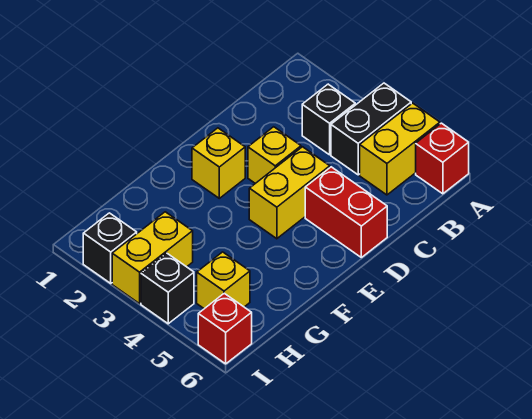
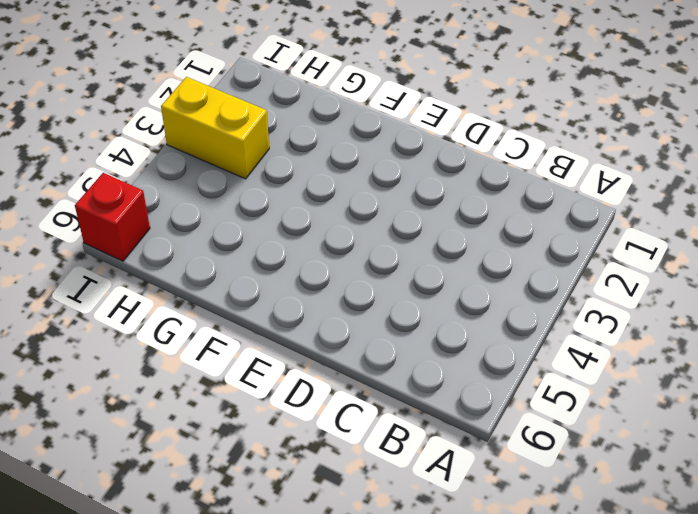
none -> black brick A4:B4 level 1
none -> yellow brick A5:B5 level 1
none -> red brick A6 level 1

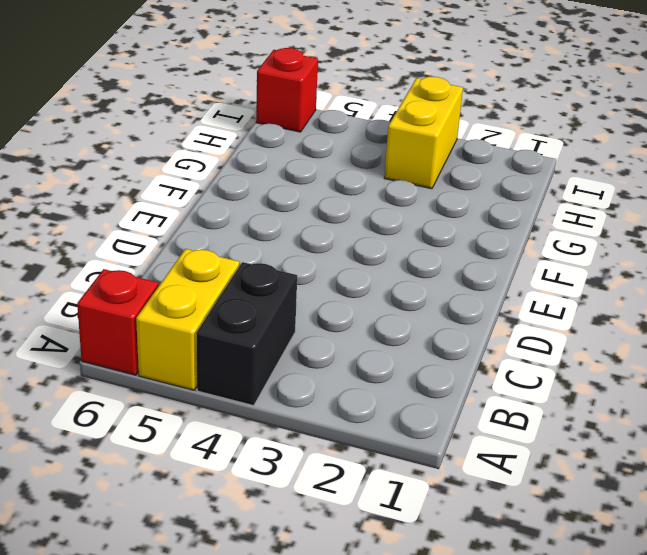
none -> black brick B3 level 1
none -> yellow brick D3 level 1
none -> yellow brick D4:E4 level 1

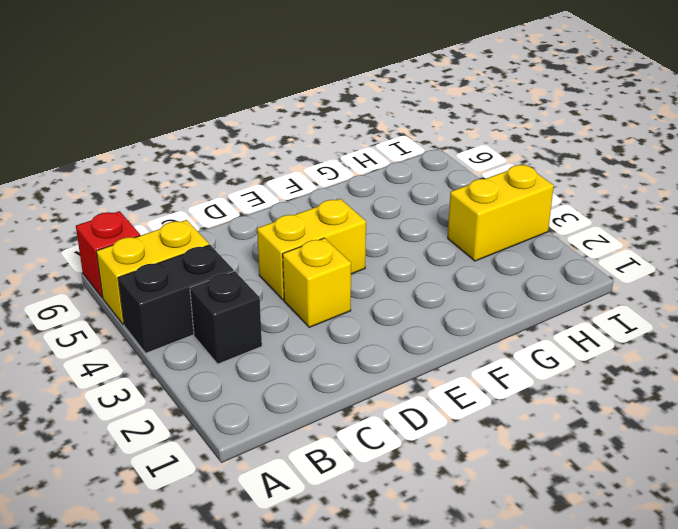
none -> red brick D5:D6 level 1
none -> yellow brick E2 level 1
none -> yellow brick H5 level 1

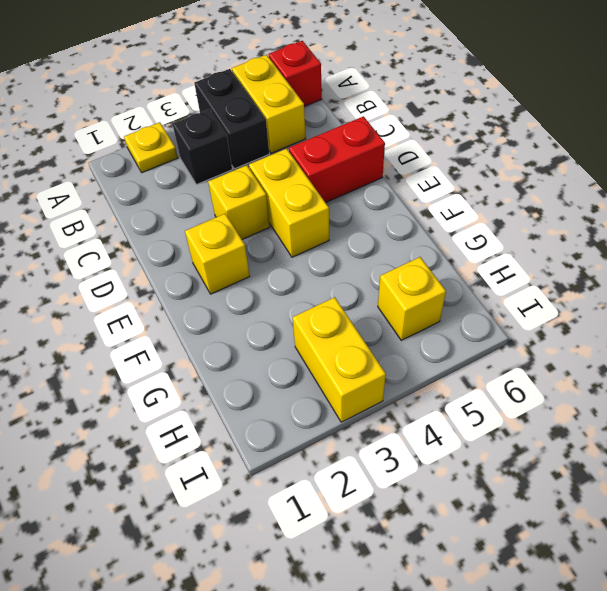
yellow plate A2 level 1 -> none
none -> black brick I2 level 1
none -> black brick I4 level 1
none -> red brick I6 level 1

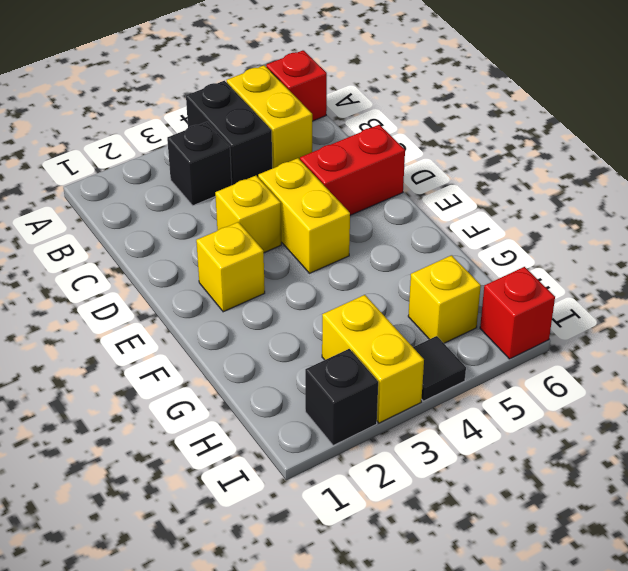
black tile I4 level 1 -> black brick I4 level 1

